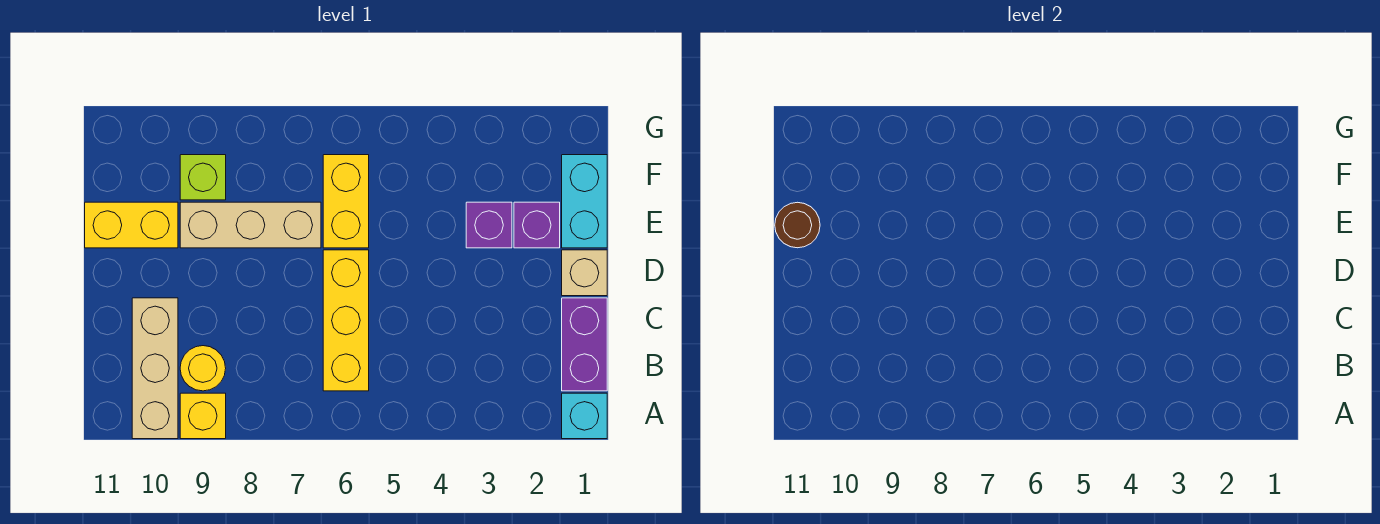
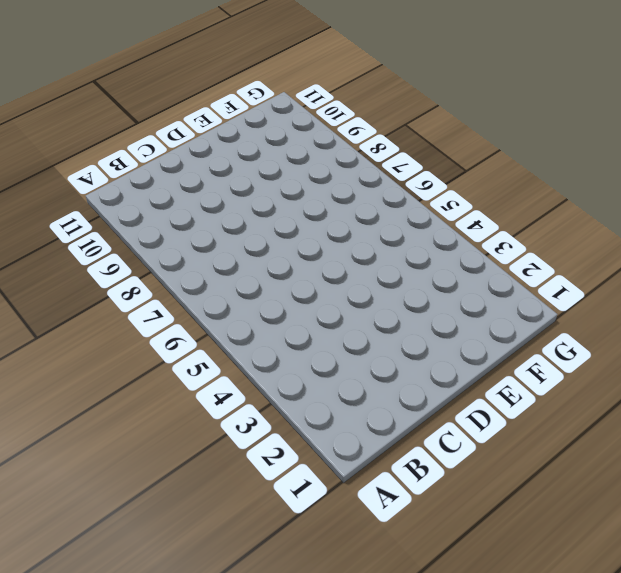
none -> cyan brick A1 level 1
none -> yellow brick A9 level 1
none -> tan brick A10:C10 level 1

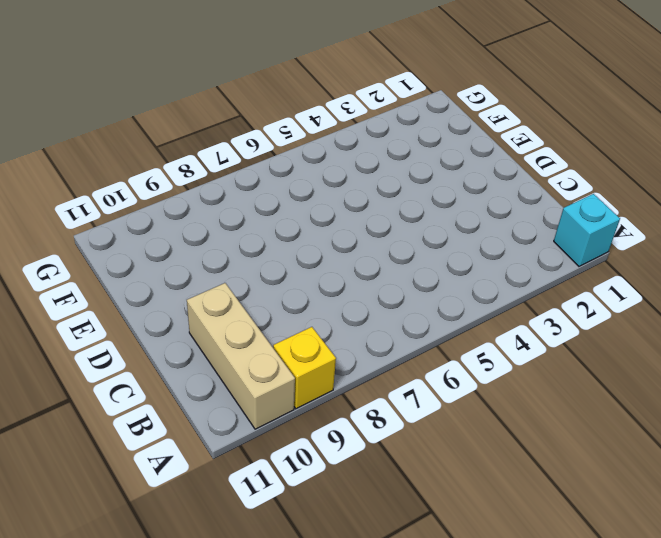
none -> purple brick B1:C1 level 1
none -> yellow brick B6:D6 level 1
none -> yellow round brick B9 level 1

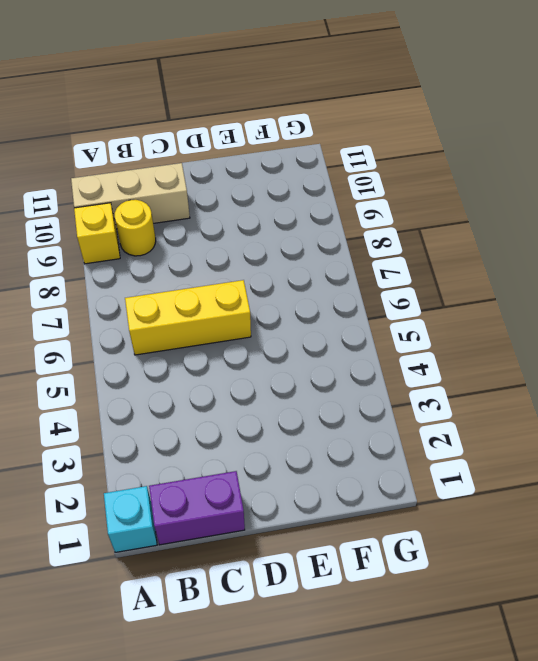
none -> tan brick D1 level 1
none -> cyan brick E1:F1 level 1
none -> purple brick E2 level 1

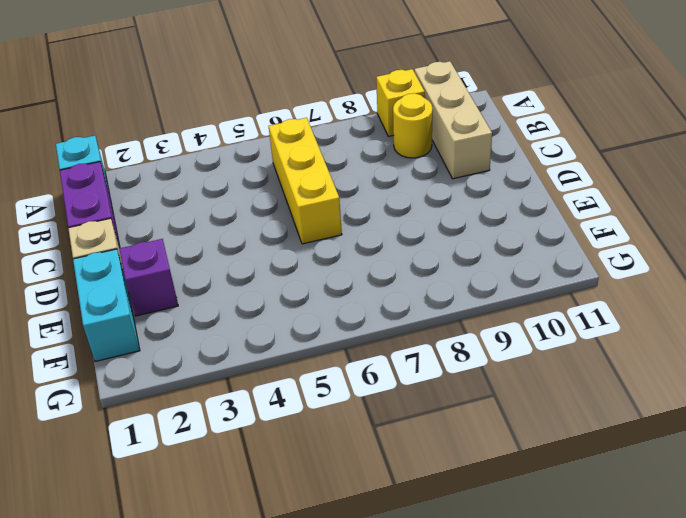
none -> purple brick E3 level 1
none -> yellow brick E6:F6 level 1
none -> tan brick E7:E9 level 1

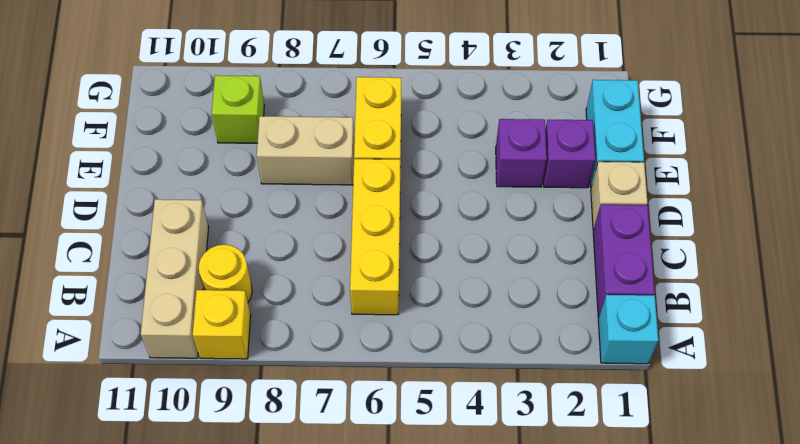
tan brick E7:E8 level 1 -> tan brick E7:E9 level 1
none -> yellow brick E10:E11 level 1
none -> brown round brick E11 level 2

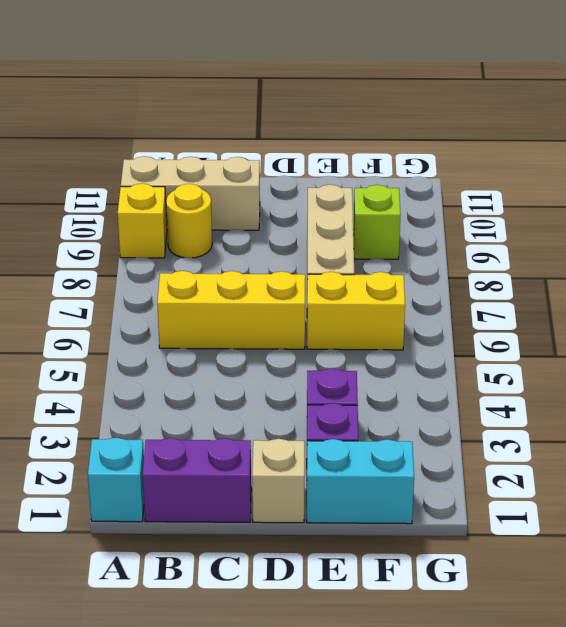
none -> yellow brick E10:E11 level 1
none -> brown round brick E11 level 2

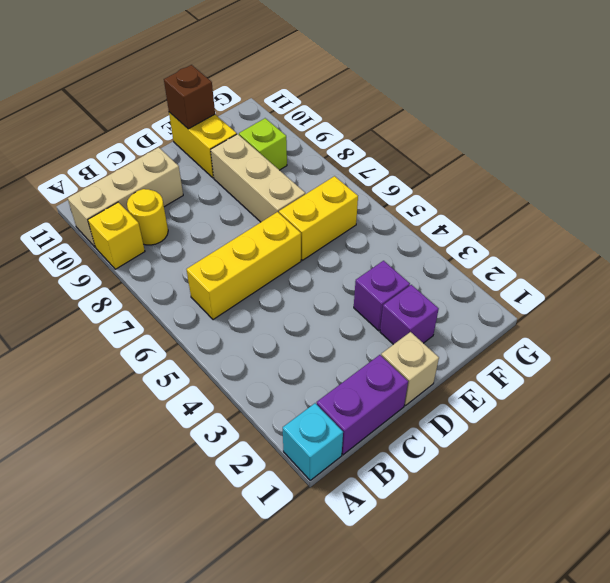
brown brick E11 level 2 -> brown round brick E11 level 2
none -> cyan brick E1:F1 level 1

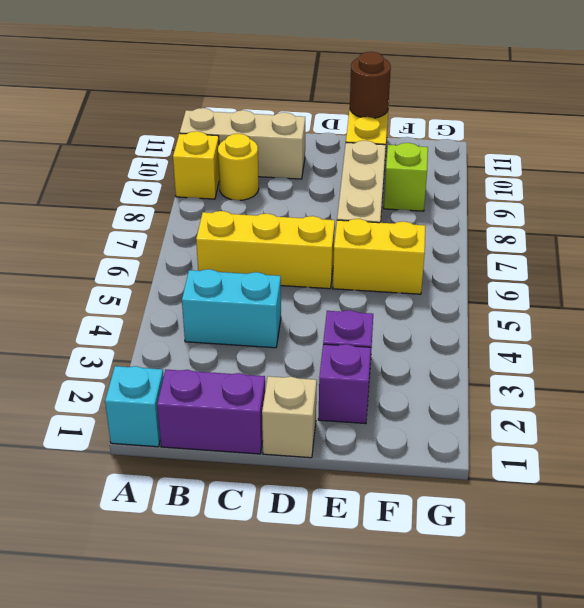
cyan brick B4:C4 level 1 -> cyan brick E1:F1 level 1

